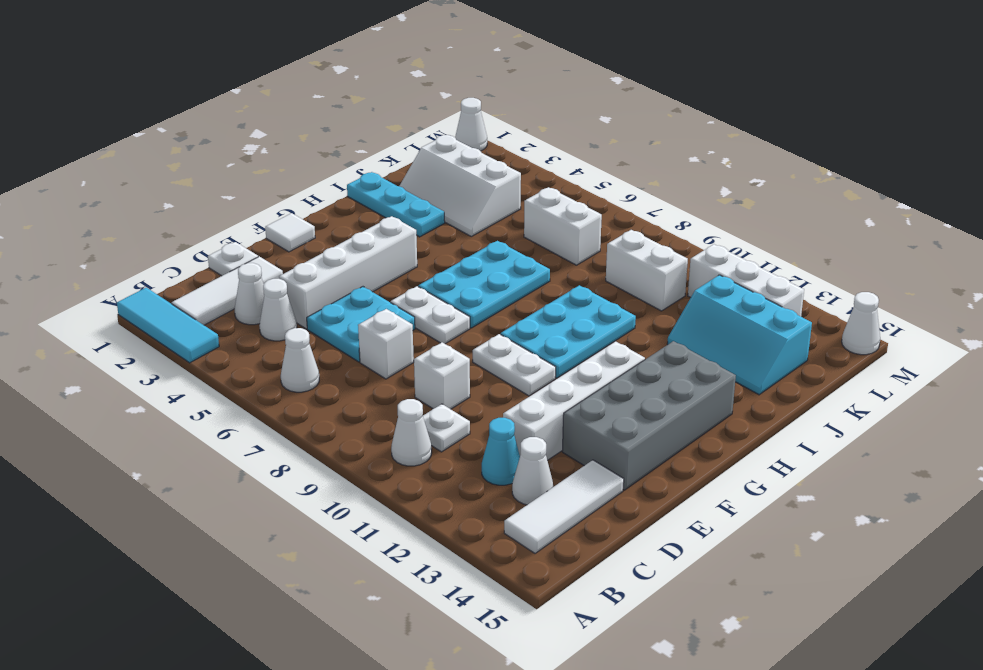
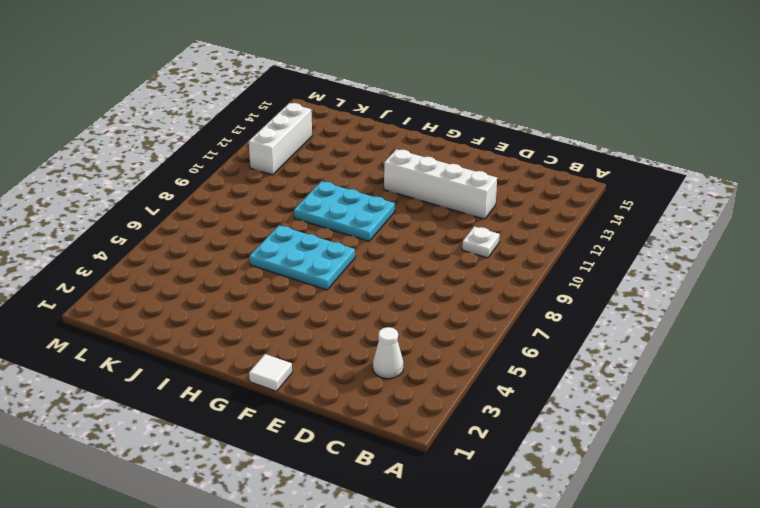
none -> cyan tile A1:A3 level 1
none -> white tile B2:D2 level 1
none -> white cone B6 level 1
none -> white cone B10 level 1

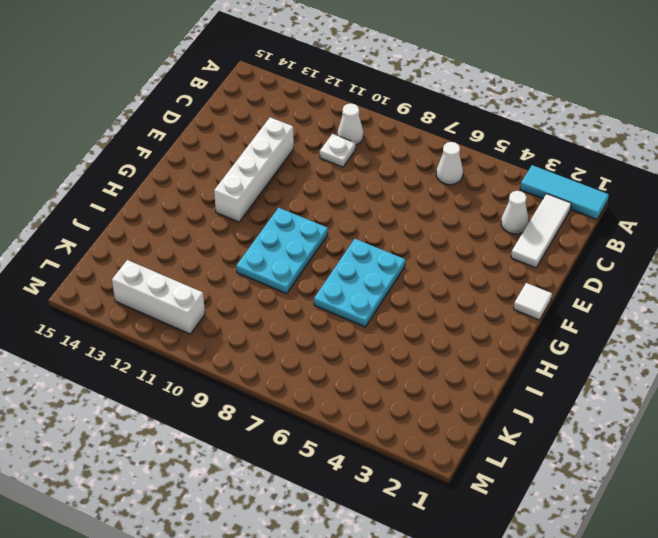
none -> white tile B14:D14 level 1
none -> white cone C4 level 1
none -> cyan cone C12 level 1
none -> white cone C13 level 1

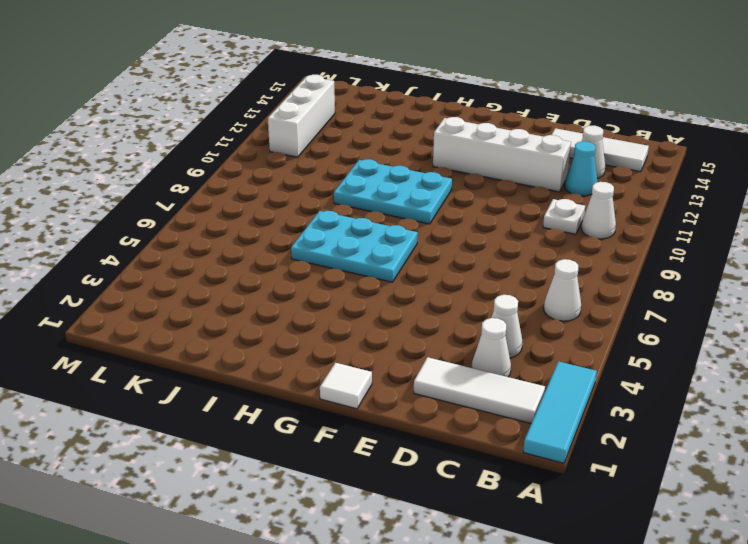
none -> white plate D1 level 1
none -> white brick D4:G4 level 1
none -> cyan plate D5:E6 level 1
none -> white brick D7 level 1

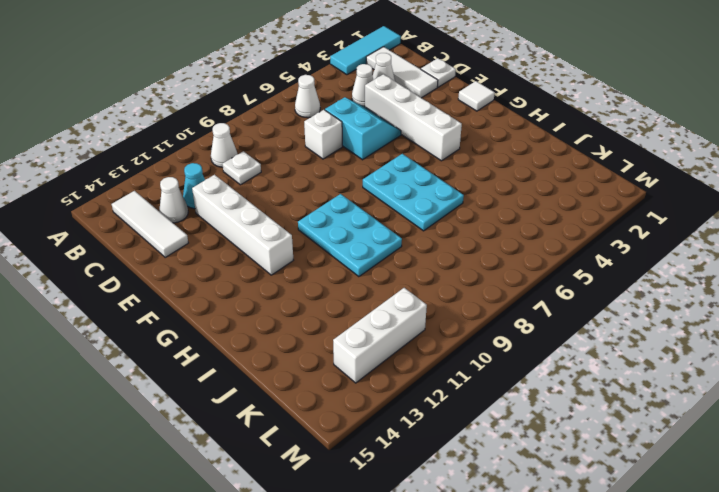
cyan slope D5:E6 level 1 top 6 -> cyan plate D5:E6 level 1
none -> white brick D9 level 1
none -> grey brick E13:H14 level 1
none -> white plate F6:F7 level 1
none -> white plate F9:F10 level 1

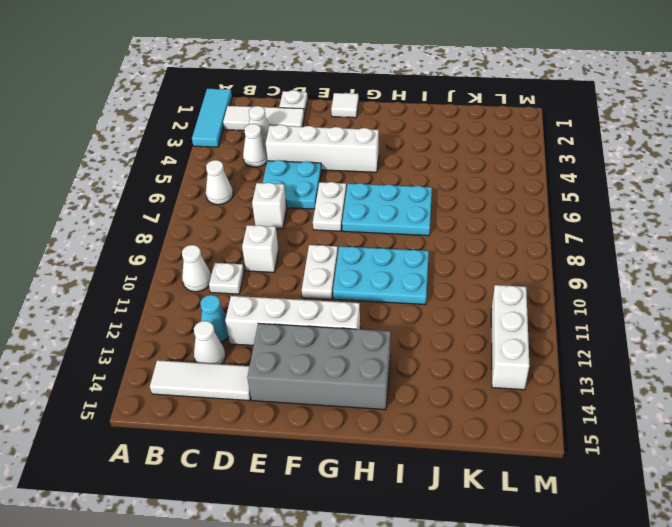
none -> cyan plate I1:I3 level 1
none -> white slope J2:K4 level 1 top K
none -> cyan slope J12:K14 level 1 top K
none -> white brick K6:K7 level 1

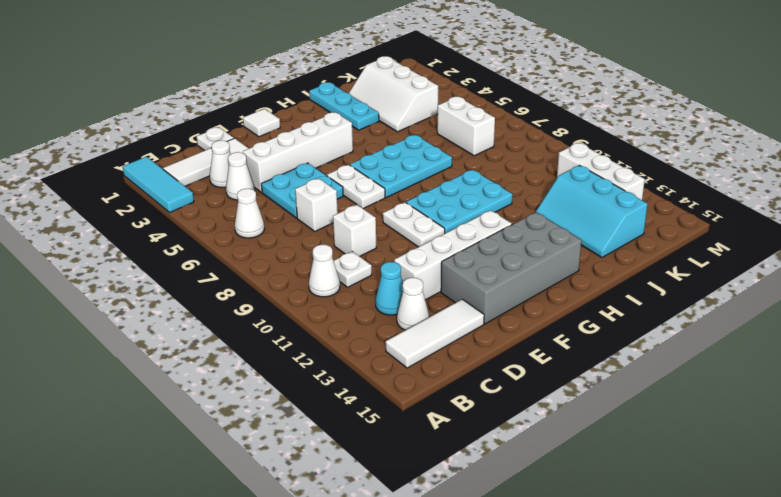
none -> white brick K9:K10 level 1
none -> white cone M1 level 1
none -> white cone M15 level 1

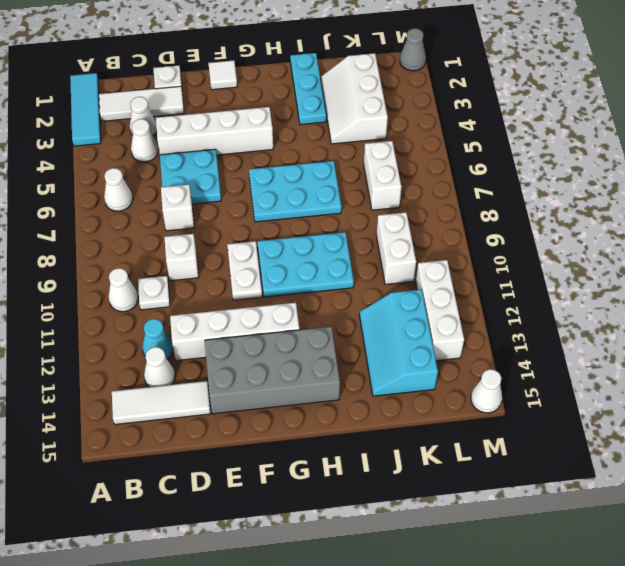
grey cone M1 level 1 -> white cone M1 level 1
none -> white plate F6:F7 level 1

